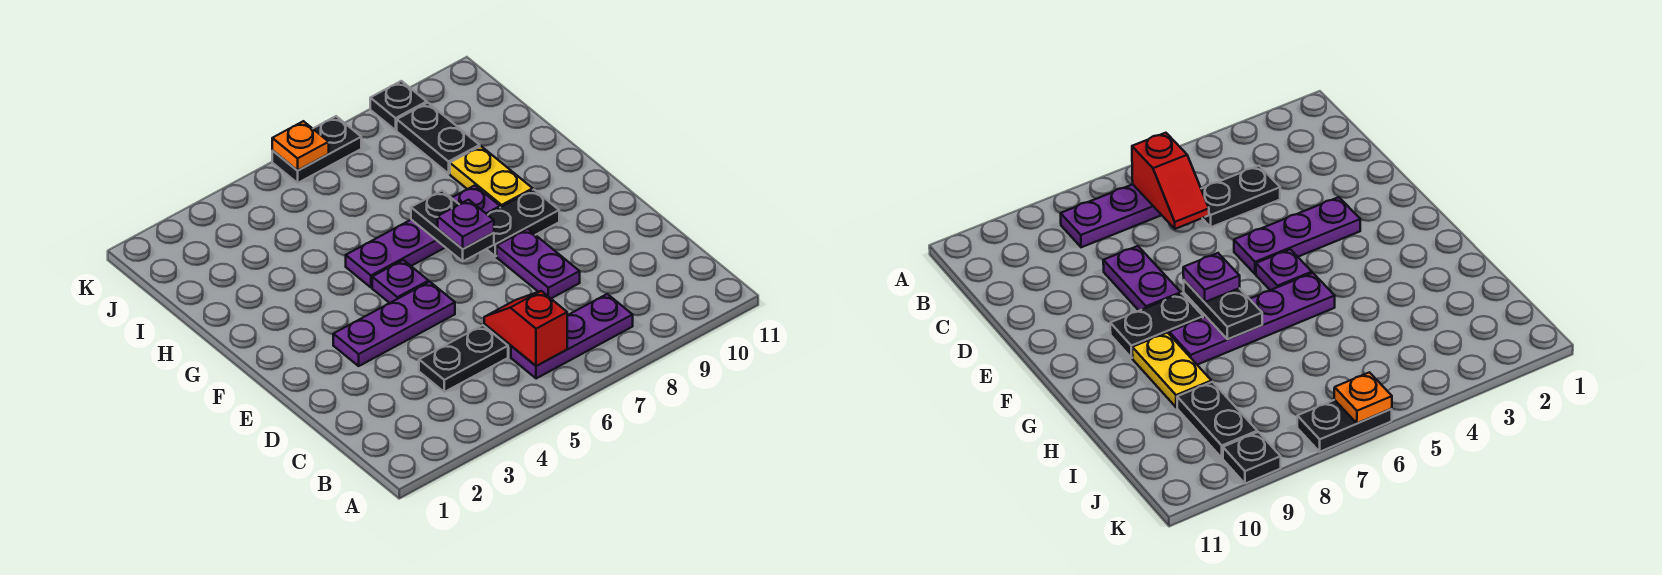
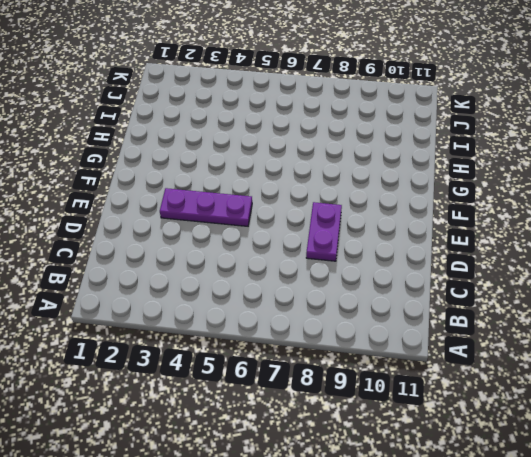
none -> purple plate B6:B8 level 1
none -> black plate C4:C5 level 1
none -> purple plate F5 level 1

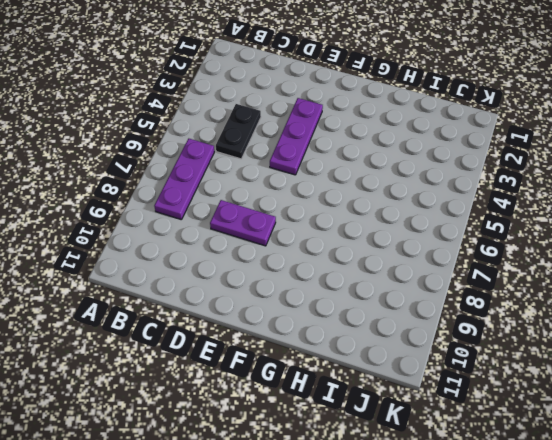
none -> purple plate F5 level 1
none -> black plate F8:F9 level 1
none -> purple plate G5:G8 level 1

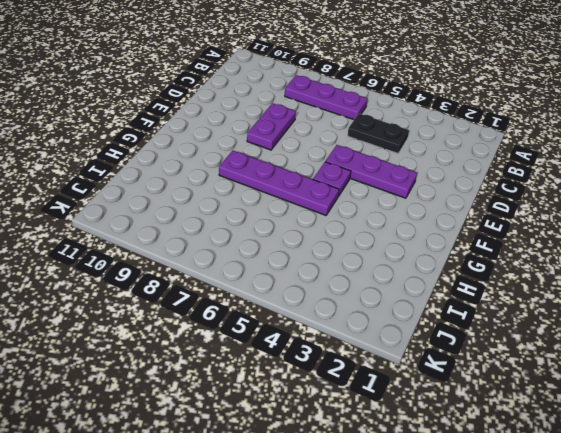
none -> black plate F8:F9 level 1
none -> yellow plate G9:H9 level 1
none -> black plate I9:J9 level 1

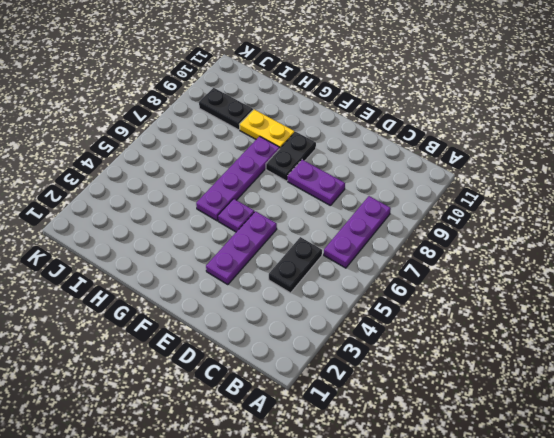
none -> black plate K6:K7 level 1
none -> black plate K9 level 1
none -> red slope B6:C6 level 2 top B

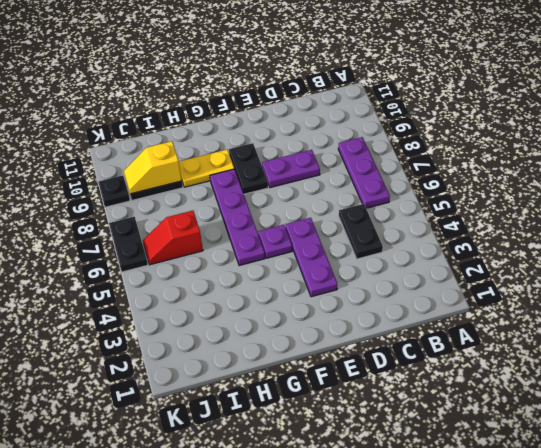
red slope I6:J6 level 1 top I -> red slope B6:C6 level 2 top B
yellow slope I9:J9 level 2 top I -> none
none -> black plate F7:G7 level 2
none -> orange plate K6 level 2
none -> purple plate F7 level 3

